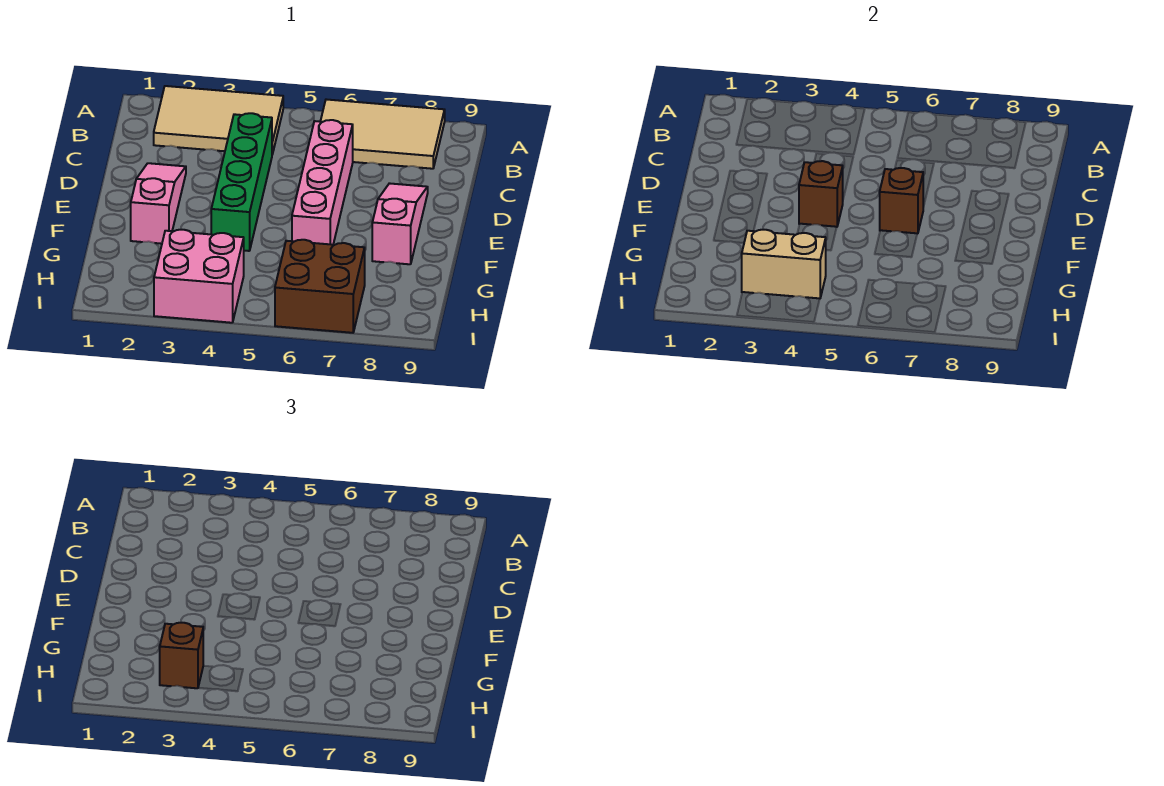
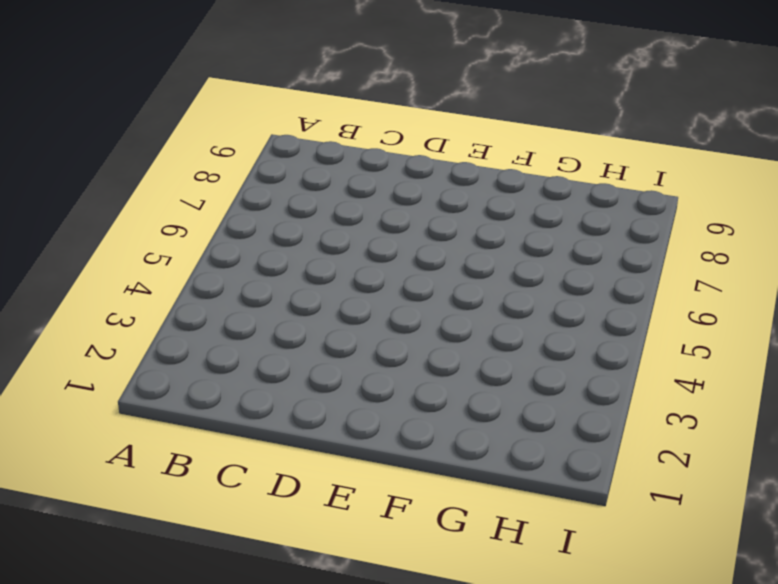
none -> tan tile A2:B4 level 1
none -> tan tile A6:B8 level 1
none -> green brick C4:F4 level 1

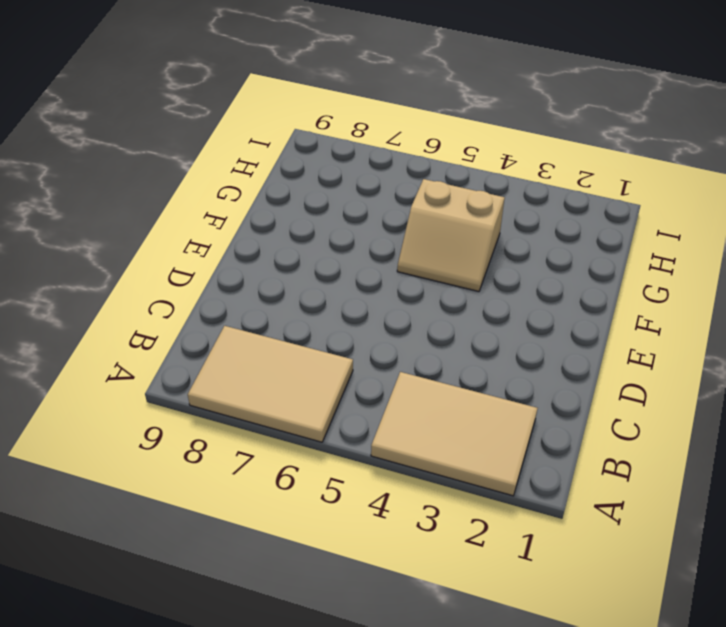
tan slope F4:G5 level 1 top G -> green brick C4:F4 level 1
none -> pink brick C6:F6 level 1
none -> pink slope D2:F2 level 1 top F
none -> pink slope D8:F8 level 1 top F

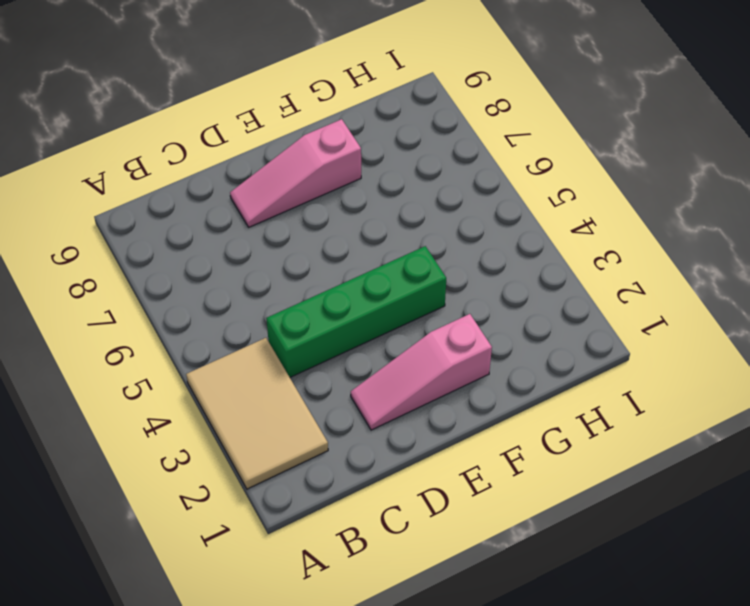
none -> tan tile A6:B8 level 1
none -> pink brick C6:F6 level 1
none -> pink brick H3:I4 level 1

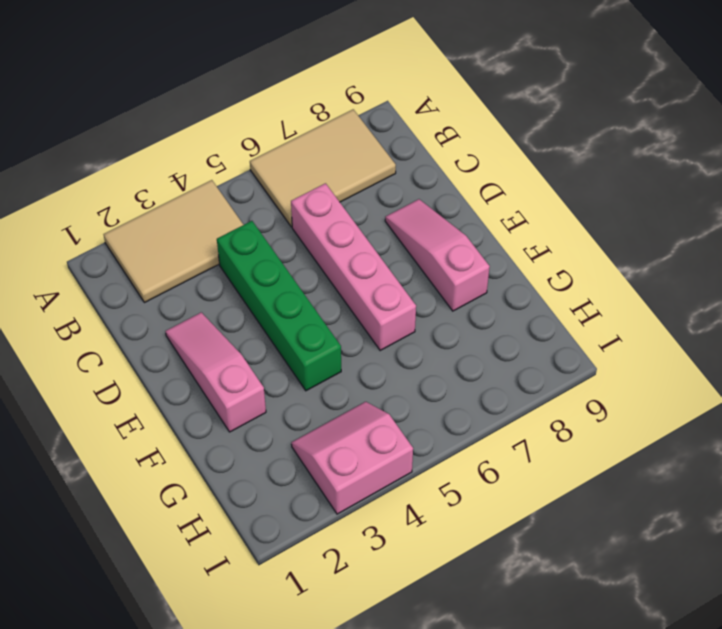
pink slope H3:I4 level 1 top I -> pink brick H3:I4 level 1
none -> brown brick H6:I7 level 1
none -> brown brick E4 level 2
none -> brown brick E6 level 2

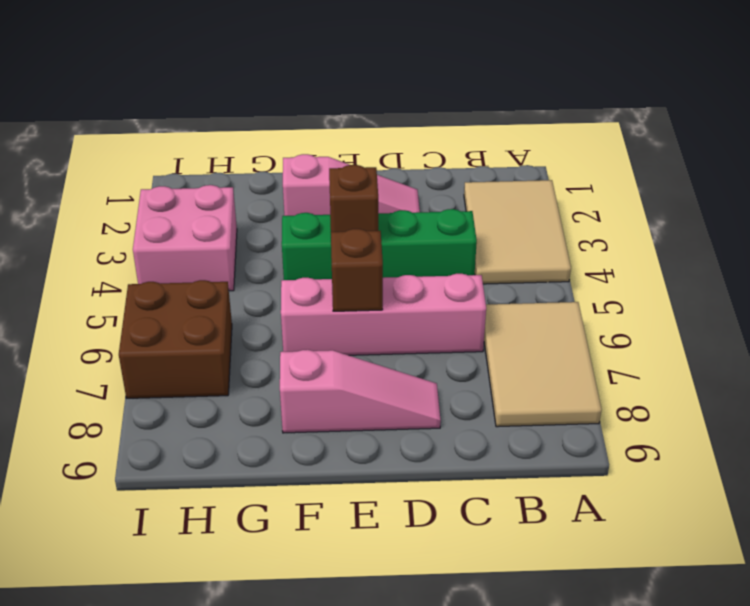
none -> tan brick H3:H4 level 2
none -> brown brick H3 level 3

